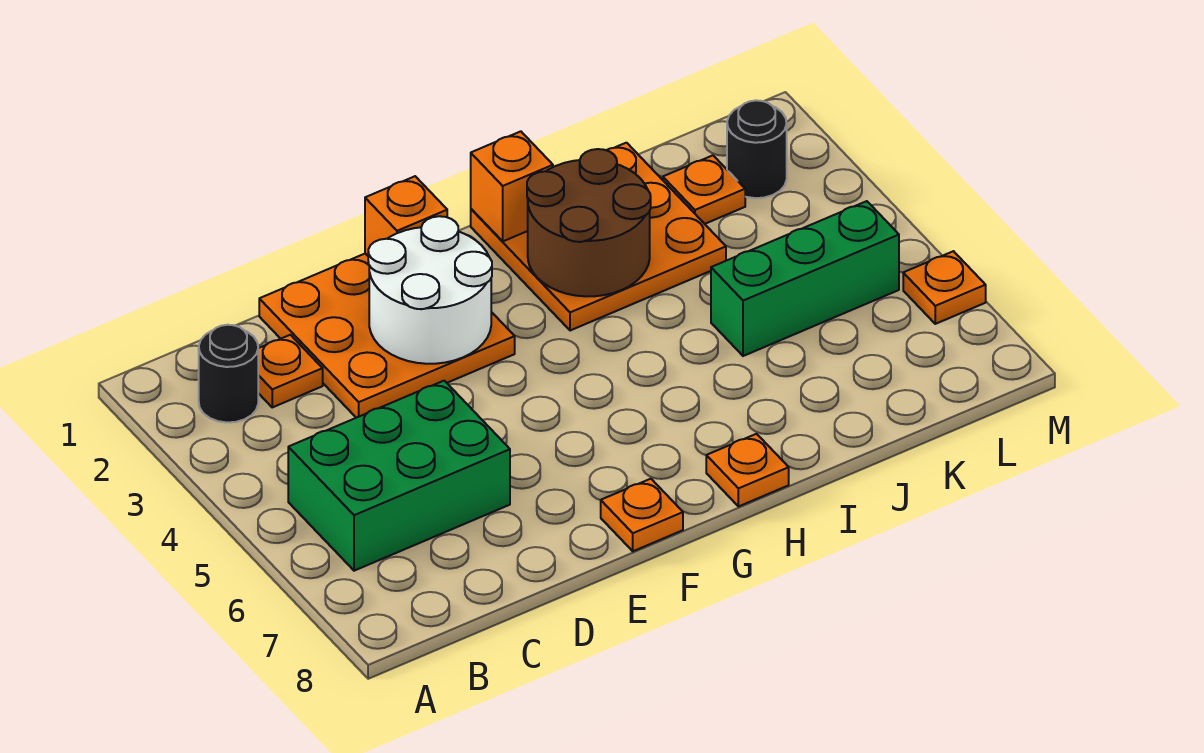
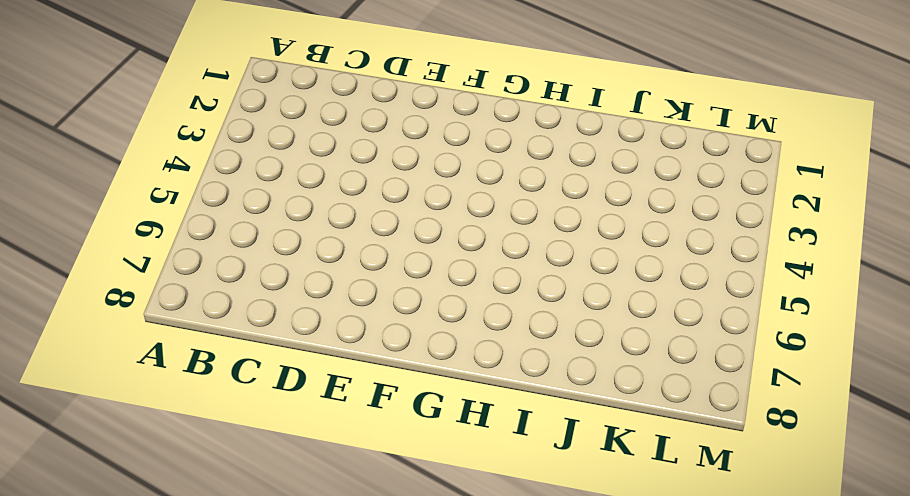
none -> black round brick B2 level 1
none -> green brick B5:D6 level 1
none -> orange plate C2 level 1

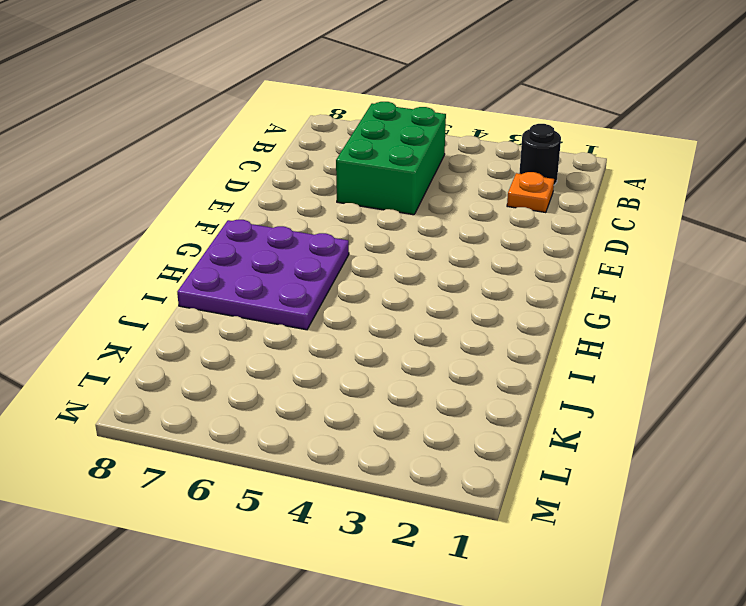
purple plate G6:I8 level 1 -> orange plate H8 level 1
none -> orange plate D1:F3 level 1
none -> orange plate F8 level 1
none -> orange plate H1:J3 level 1

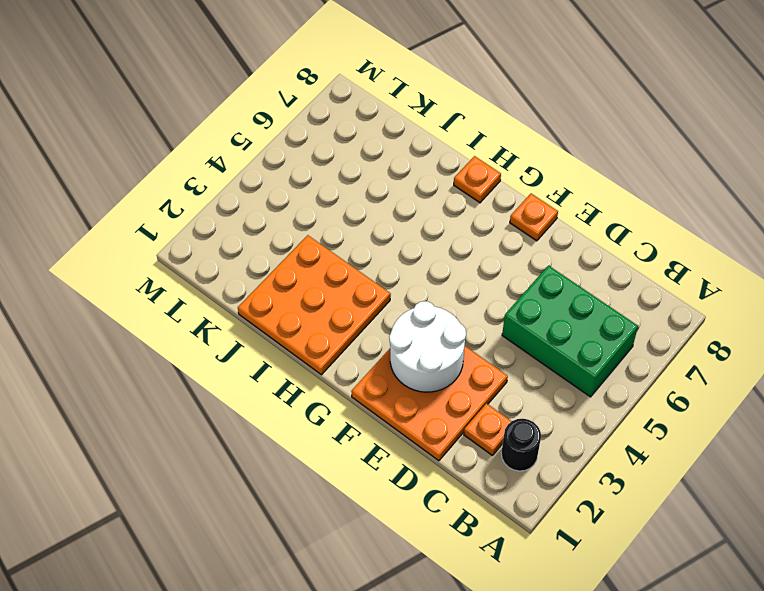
none -> green brick J5:L5 level 1
none -> orange plate K2 level 1
none -> black round brick L2 level 1

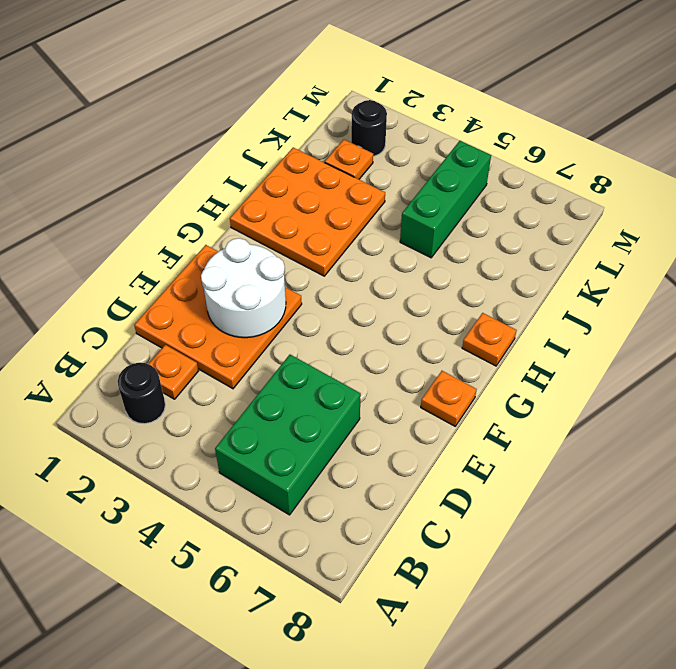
none -> orange plate M6 level 1
none -> orange brick F1 level 2
none -> orange brick H1 level 2

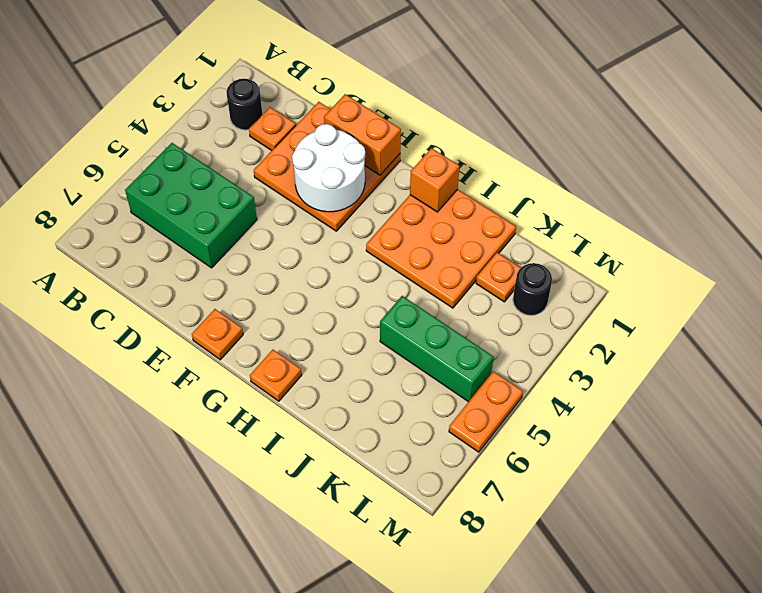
orange brick E1:F1 level 2 -> orange brick F1 level 2
orange plate M5:M6 level 1 -> orange plate M6 level 1
none -> brown round brick H2:I3 level 2

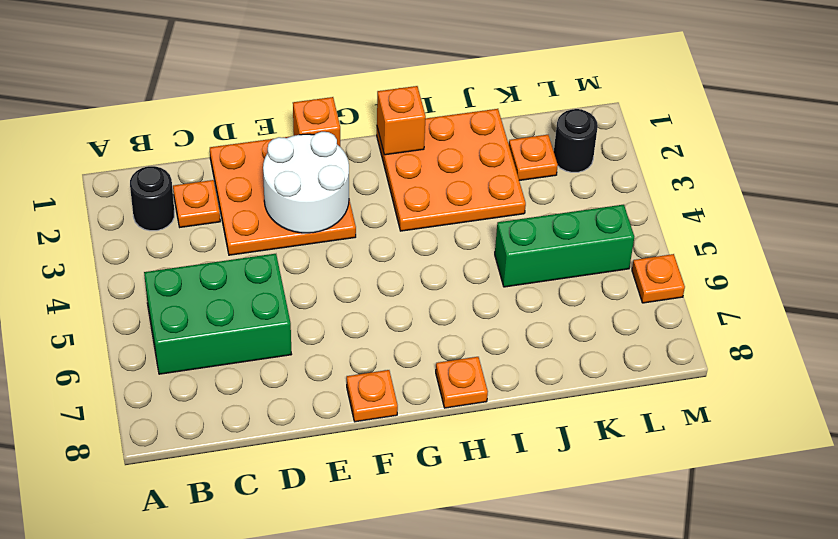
none -> brown round brick H2:I3 level 2

